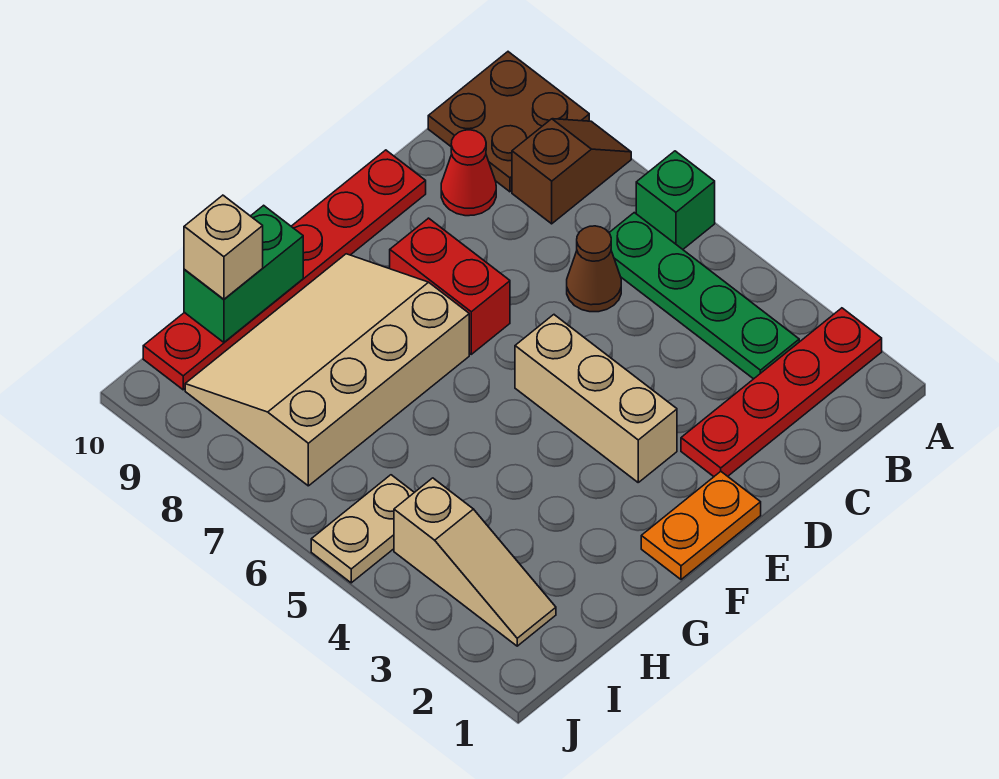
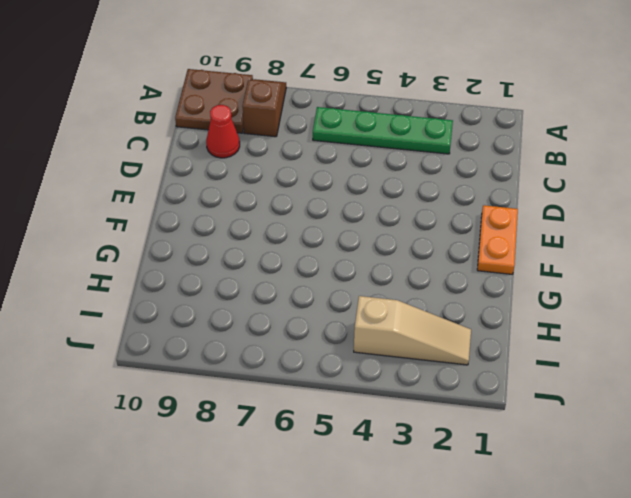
none -> red plate A2:D2 level 1
none -> green brick A6 level 1
none -> brown cone C6 level 1

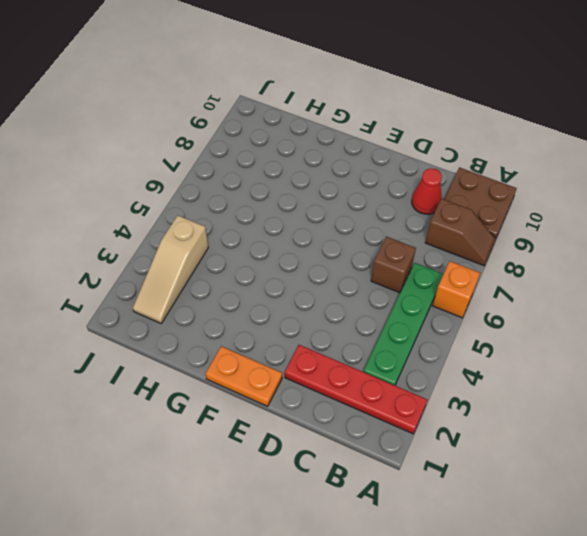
orange brick A6 level 1 -> green brick A6 level 1
brown brick C6 level 1 -> brown cone C6 level 1
none -> red plate D10:I10 level 1
none -> tan brick E3:E5 level 1
none -> red brick E7:E8 level 1

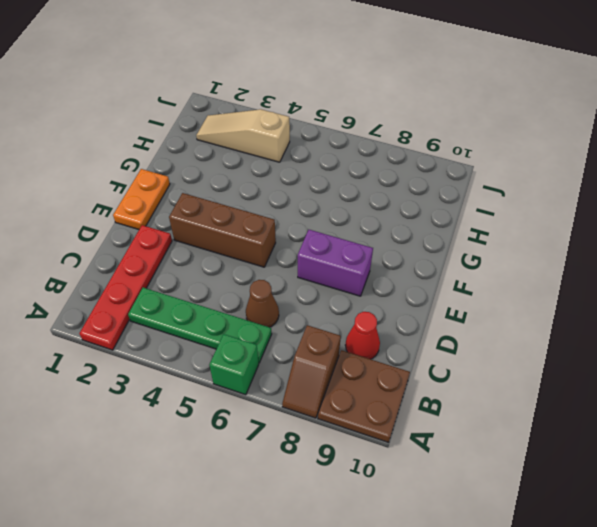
brown brick E3:E5 level 1 -> tan brick E3:E5 level 1
purple brick E7:E8 level 1 -> red brick E7:E8 level 1
none -> red plate D10:I10 level 1
none -> tan slope F7:I9 level 1 top 7
none -> tan plate I5:J5 level 1

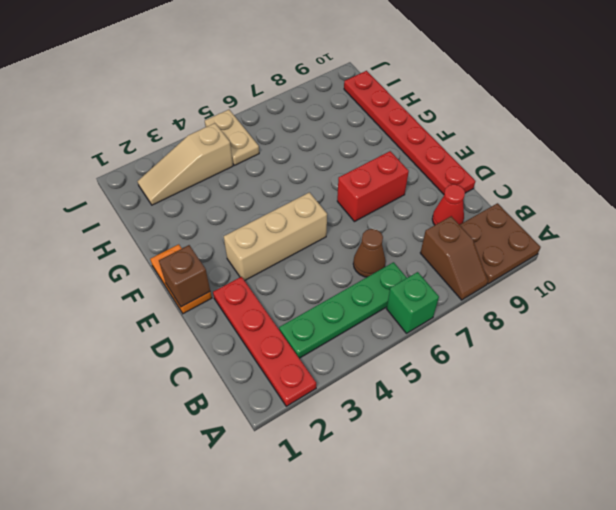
brown brick E1 level 2 -> none
none -> tan slope F7:I9 level 1 top 7
none -> green brick G10:H10 level 2
none -> tan brick H10 level 3

